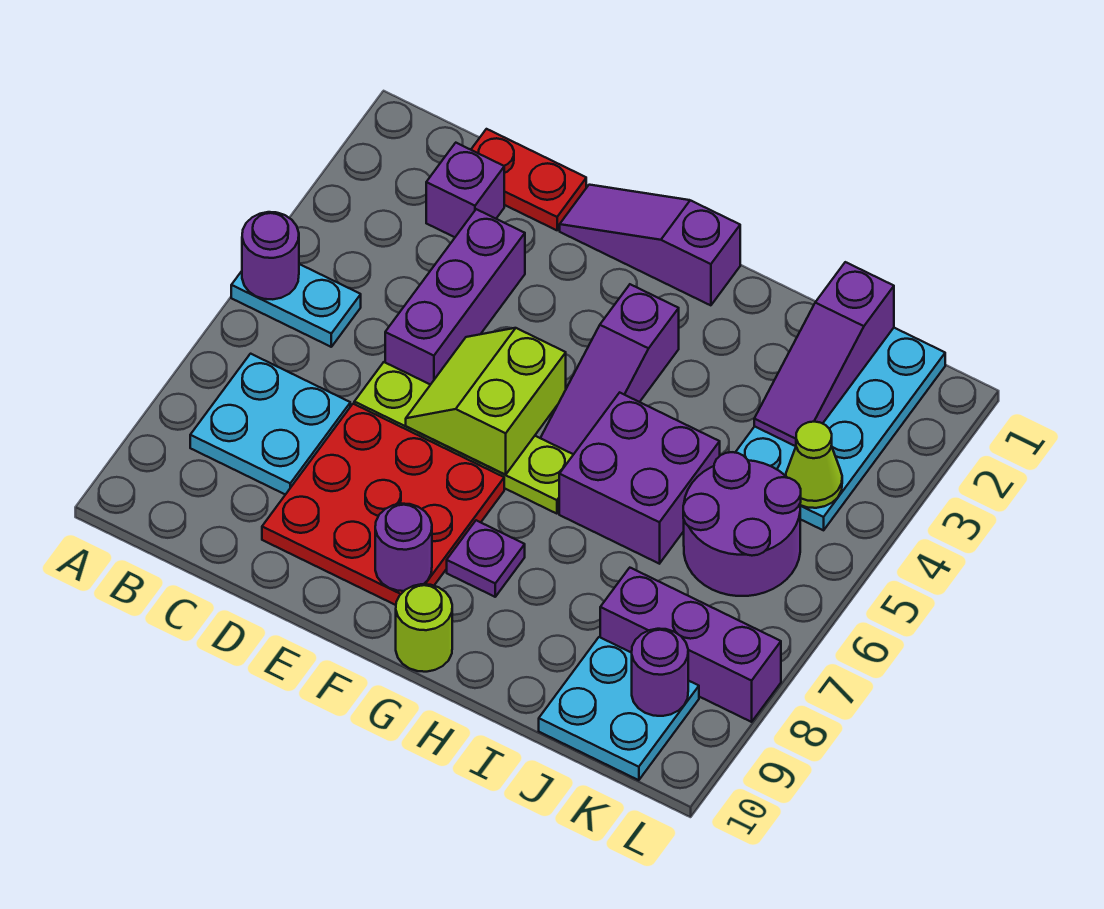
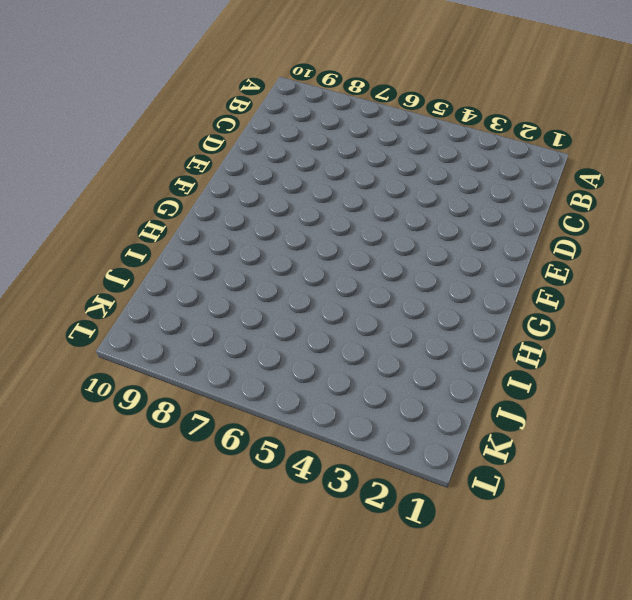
none -> cyan plate A5:B5 level 1
none -> cyan plate B7:C8 level 1
none -> red plate C1:D1 level 1

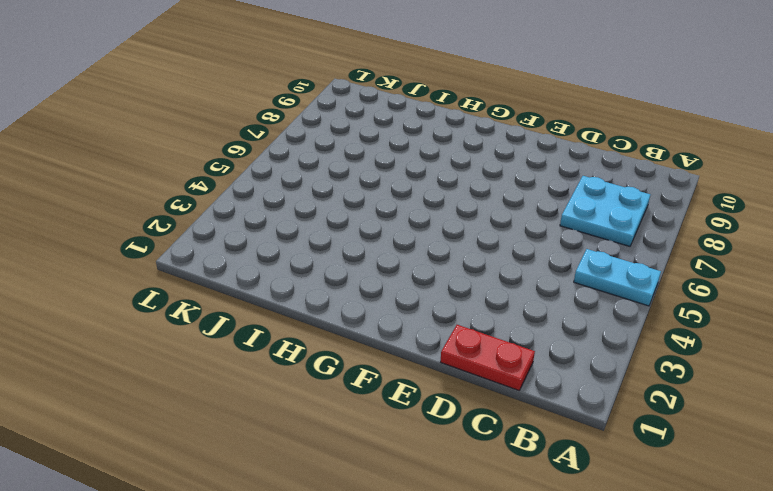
none -> purple brick C2 level 1
none -> purple brick D3:D5 level 1
none -> lime plate D6:G6 level 1

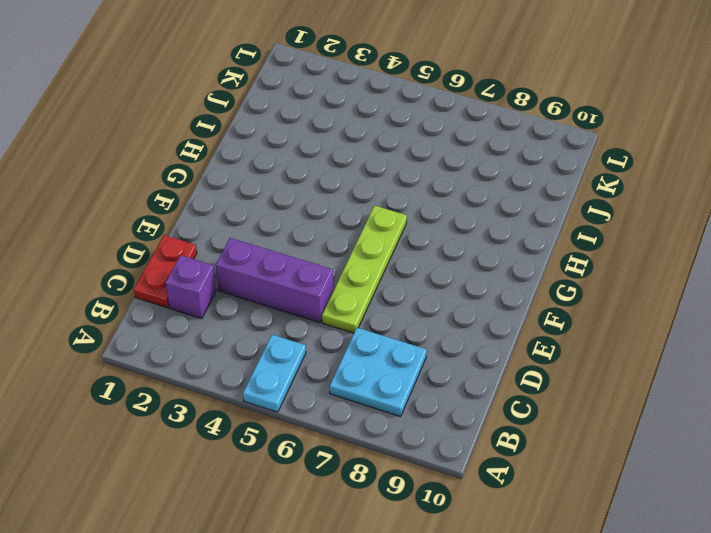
none -> red plate D7:F9 level 1
none -> purple slope E1:G1 level 1 top G
none -> purple slope G3:G5 level 1 top 3

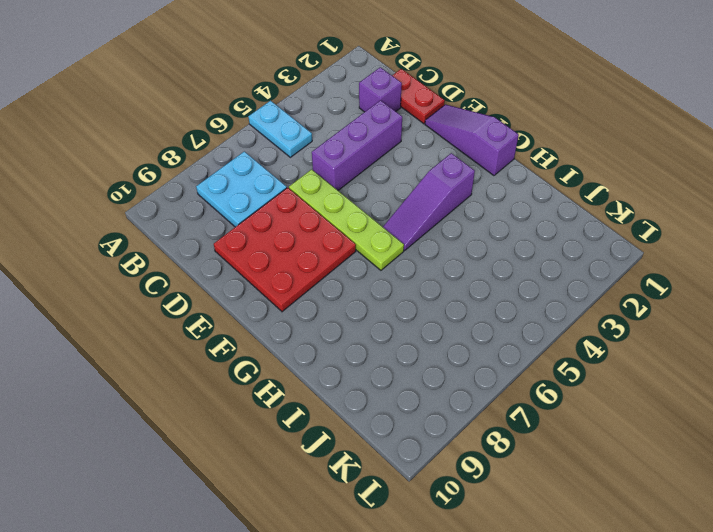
none -> purple plate G8 level 1
none -> lime round brick G10 level 1
none -> purple brick H5:I6 level 1

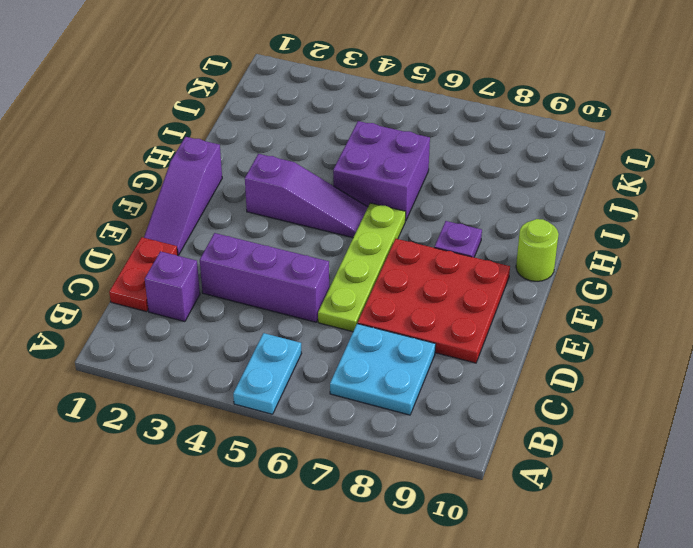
none -> cyan plate J1:K4 level 1
none -> purple round brick J5:K6 level 1
none -> purple brick J8:L8 level 1

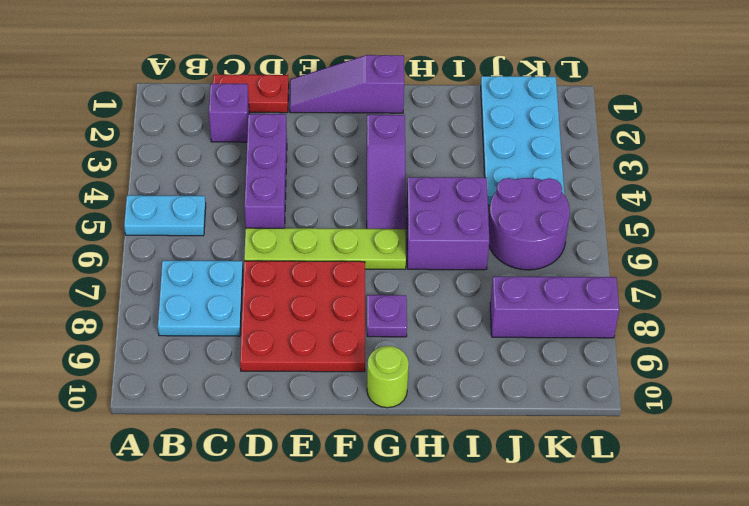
none -> cyan plate J9:K10 level 1
none -> purple round brick A5 level 2
none -> lime slope E5:F6 level 2 top F

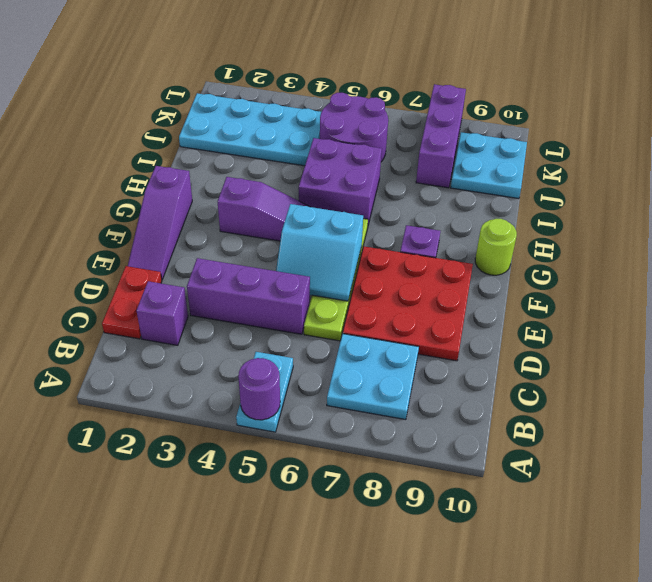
cyan slope E5:F6 level 2 top F -> lime slope E5:F6 level 2 top F
none -> purple round brick F9 level 2
none -> purple slope J1:J3 level 2 top 1
none -> lime cone K4 level 2

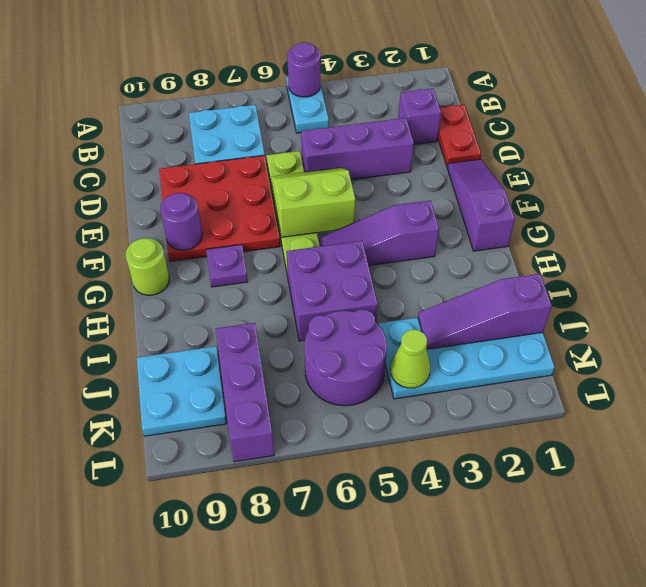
none -> purple round brick K9 level 2

